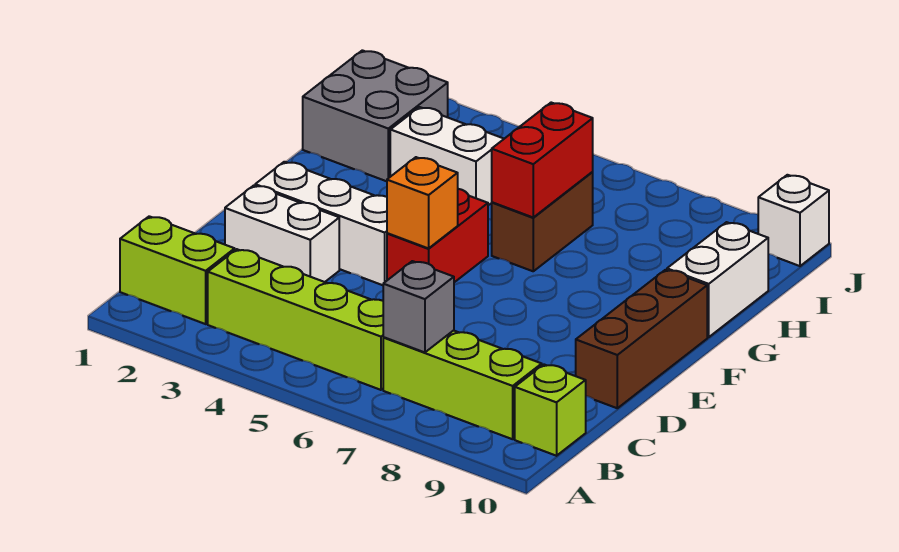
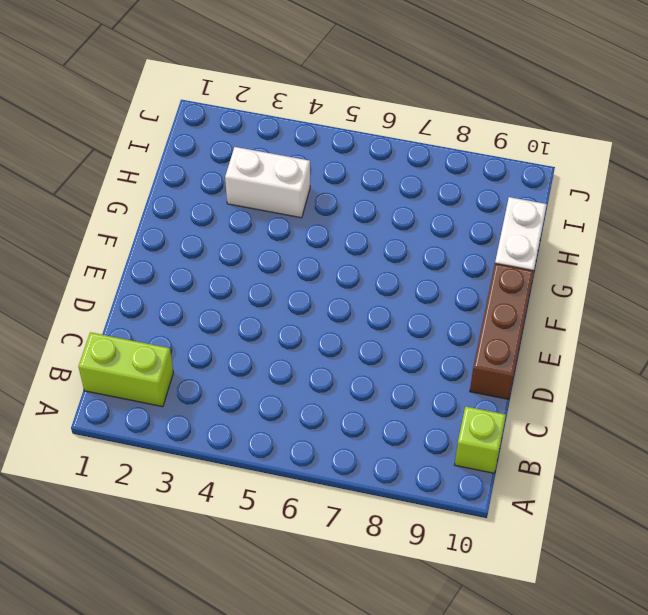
none -> lime brick B3:B6 level 1
none -> lime brick B7:B9 level 1
none -> white brick D2:D3 level 1

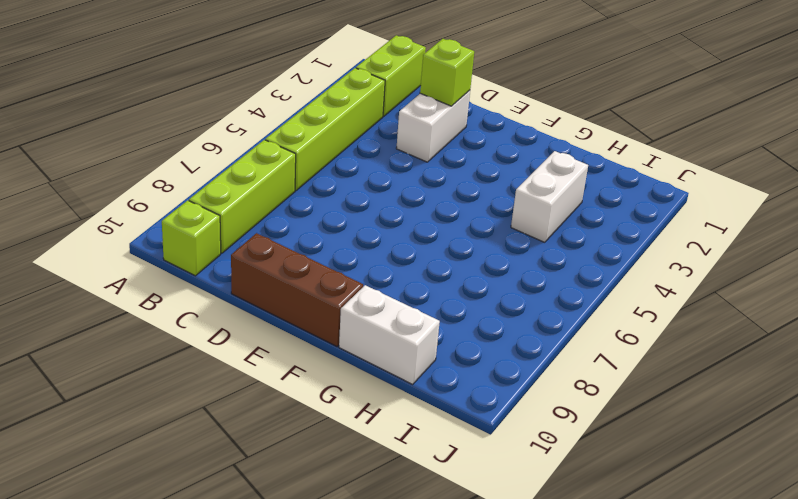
lime brick D2 level 2 -> none
none -> white brick E2:E4 level 1
none -> red brick E5:F5 level 1
none -> brown brick G6:H6 level 1

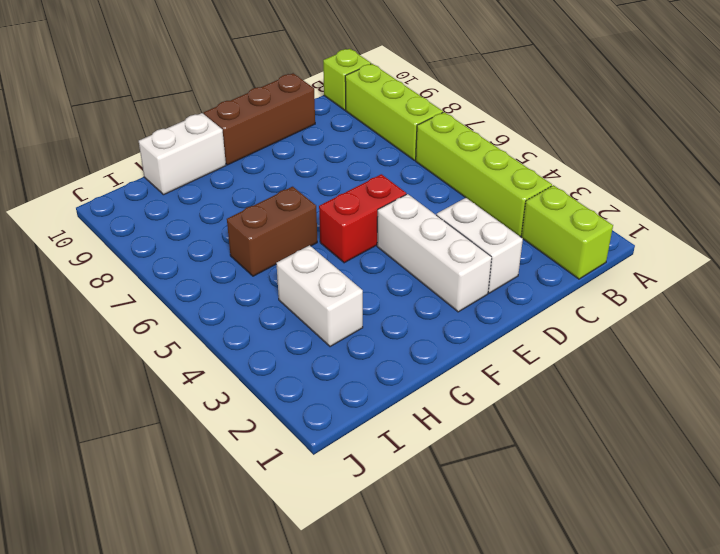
none -> grey brick H1:I2 level 1
none -> white brick J10 level 1
none -> grey brick B7 level 2

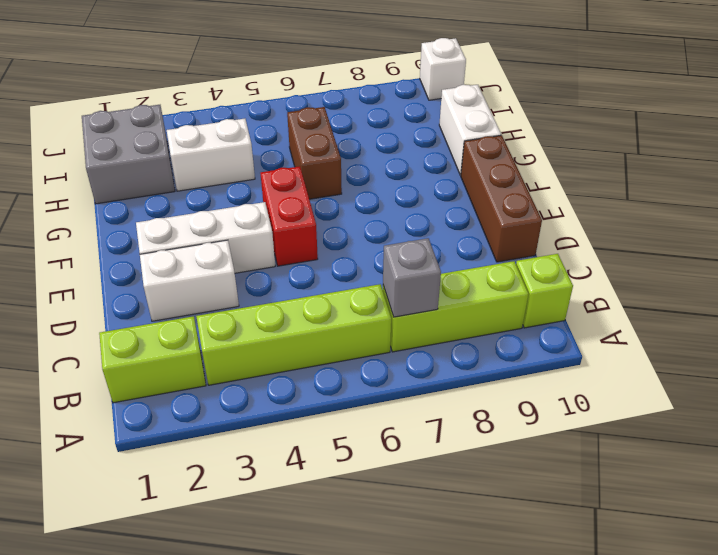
none -> orange brick E5 level 2
none -> red brick G6:H6 level 2

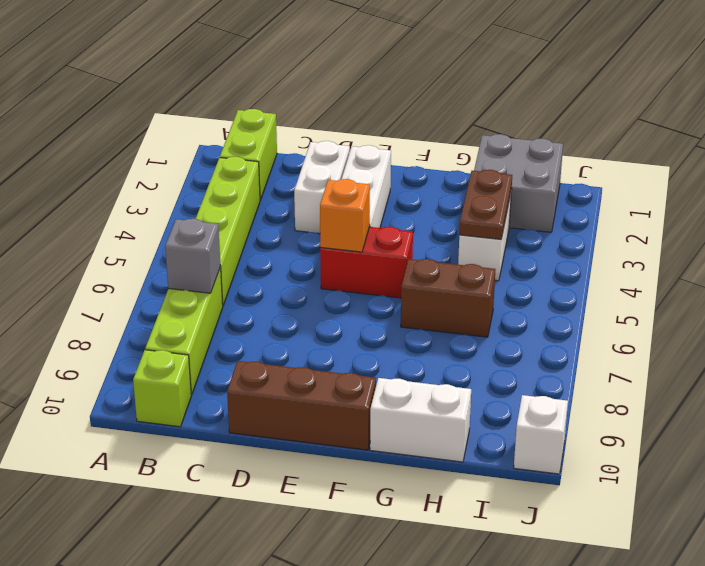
brown plate H3:H4 level 2 -> none
none -> red brick G6:H6 level 2

